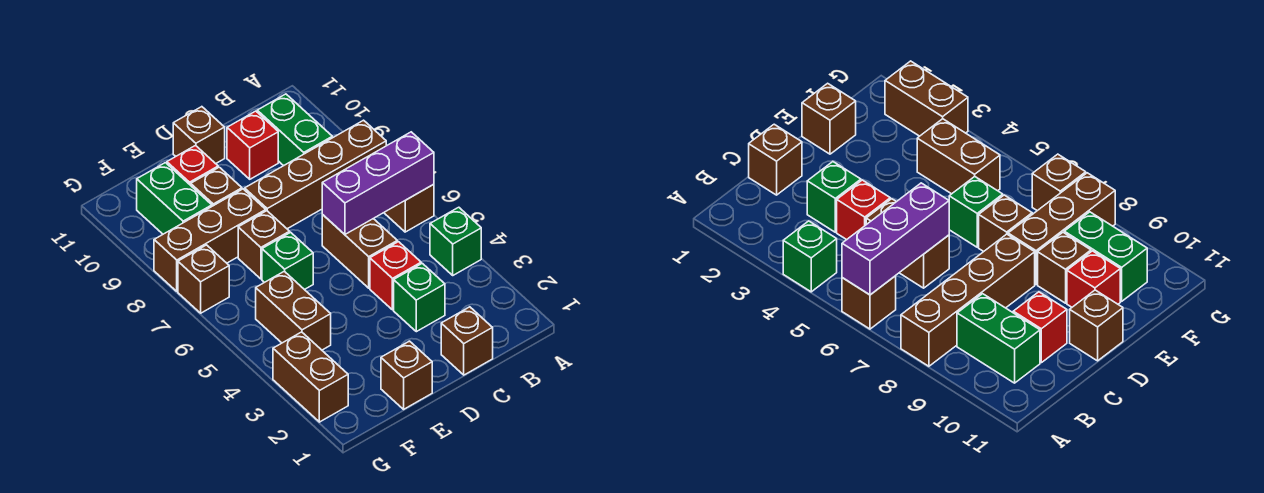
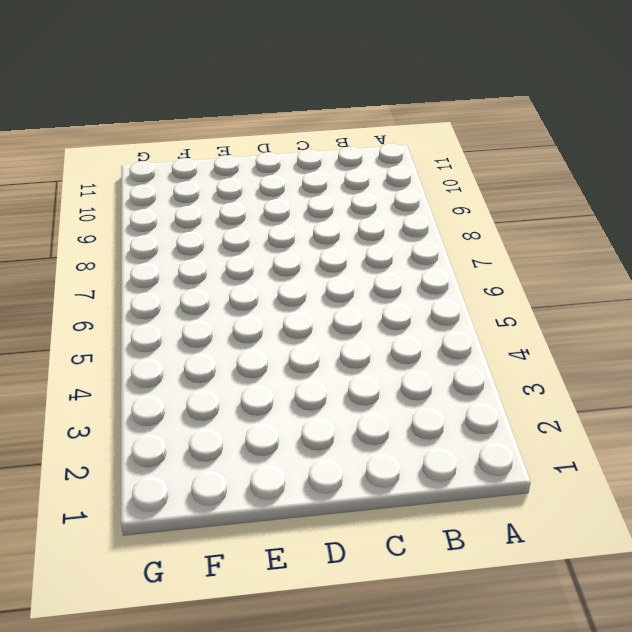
none -> green brick A4 level 1
none -> brown brick A6 level 1
none -> brown brick A8:D8 level 1

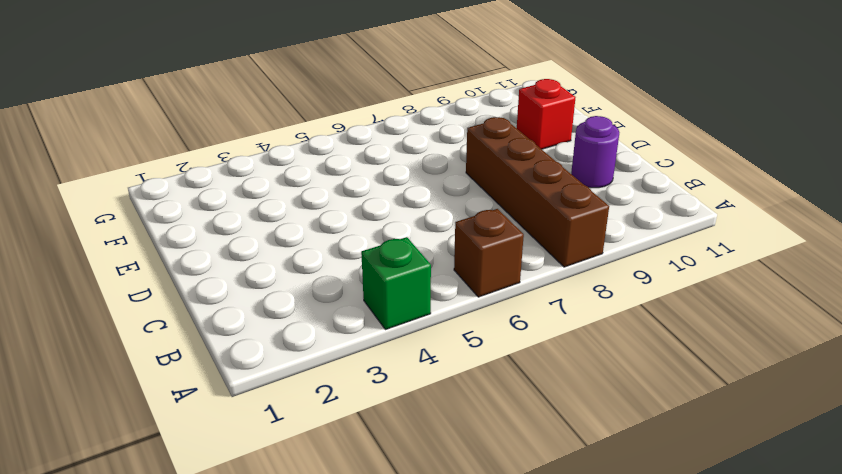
purple round brick C10 level 1 -> red brick C10 level 1
none -> green brick B9:B10 level 1
none -> brown brick C1 level 1
none -> green brick C3 level 1

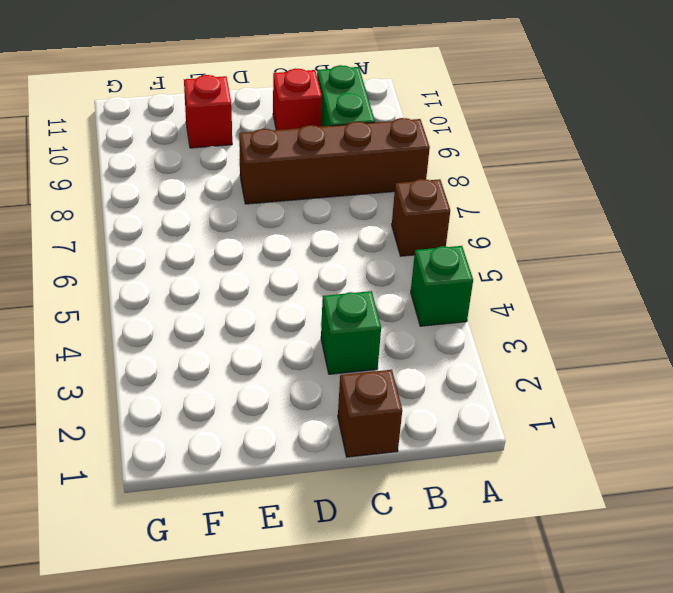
none -> red brick C4 level 1
none -> brown brick C5:C6 level 1
none -> brown brick D11 level 1

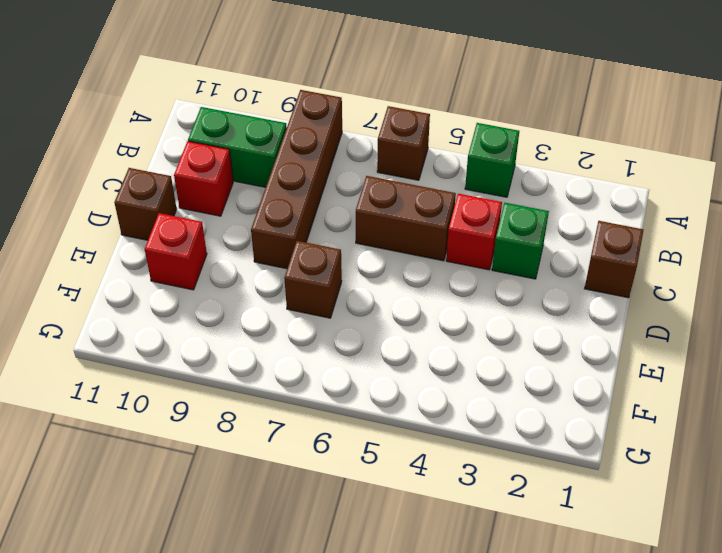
none -> brown brick E1 level 1
none -> green brick E6 level 1
none -> brown brick E8:G8 level 1

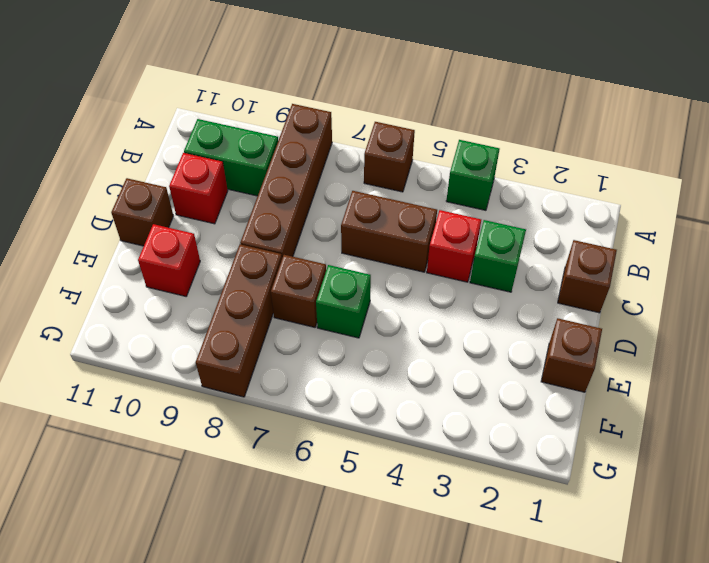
none -> brown brick E9 level 1
none -> brown brick F4:F5 level 1
none -> green brick F9:F10 level 1

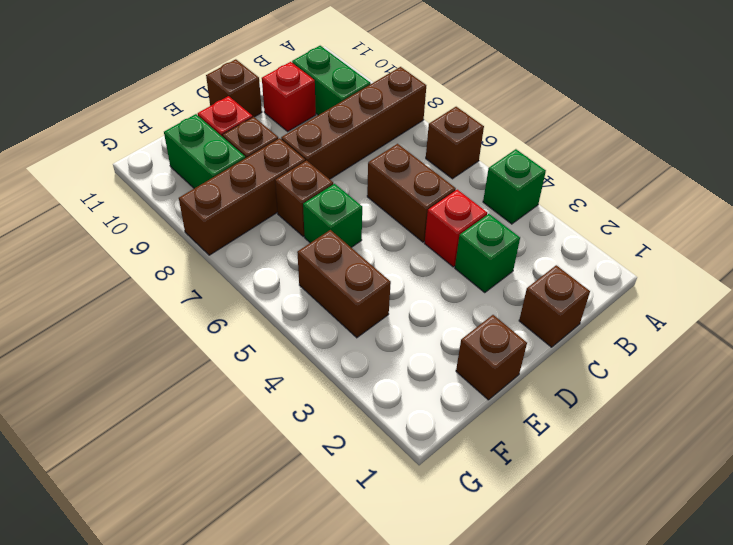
none -> brown brick G2:G3 level 1
none -> brown brick G7 level 1
none -> purple brick A6:C6 level 2

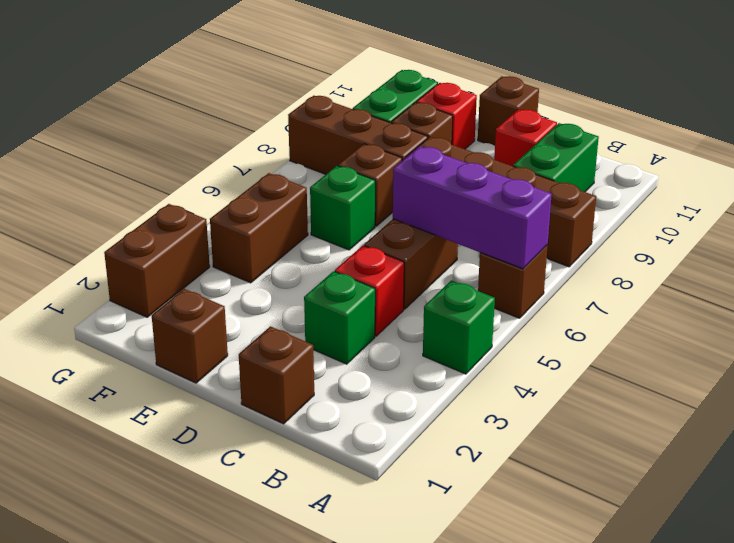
none -> brown brick G7 level 1

